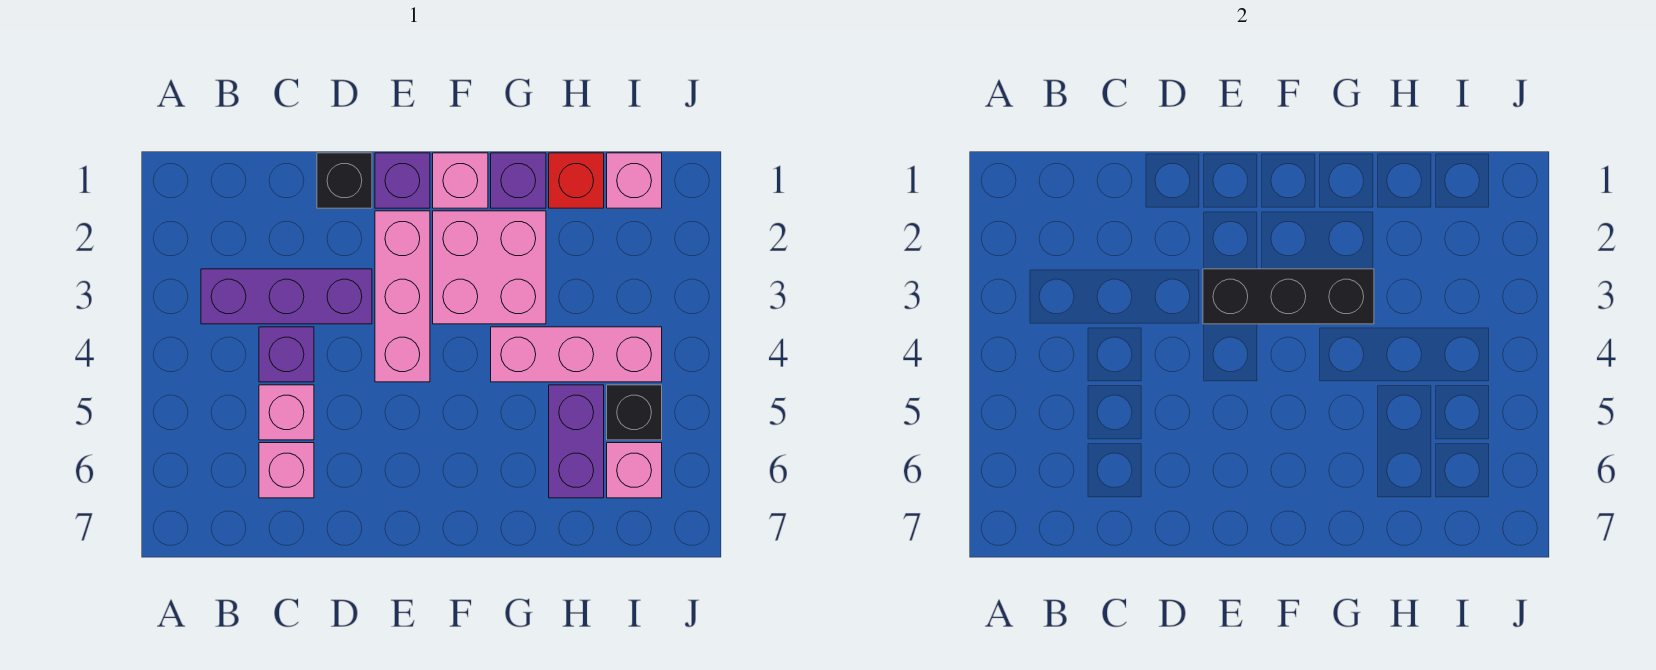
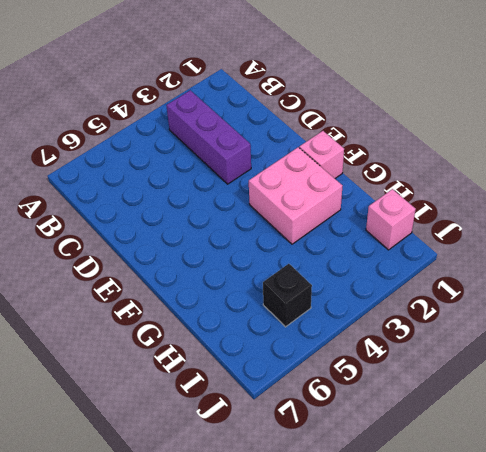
none -> purple brick C4 level 1
none -> pink brick C5 level 1
none -> pink brick C6 level 1

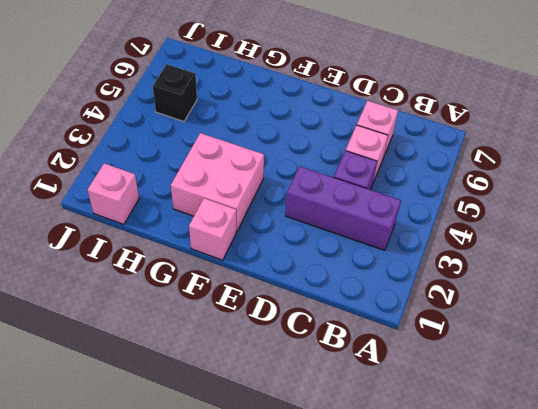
none -> black brick D1 level 1
none -> purple brick E1 level 1
none -> pink brick E2:E4 level 1

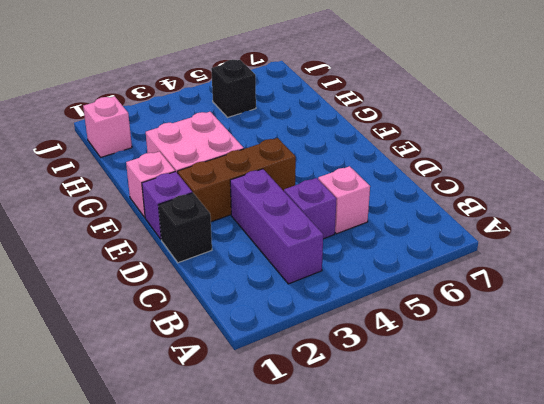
brown brick E2:E4 level 1 -> pink brick E2:E4 level 1
none -> pink brick C6 level 1
none -> purple brick G1 level 1
none -> pink brick G4:I4 level 1

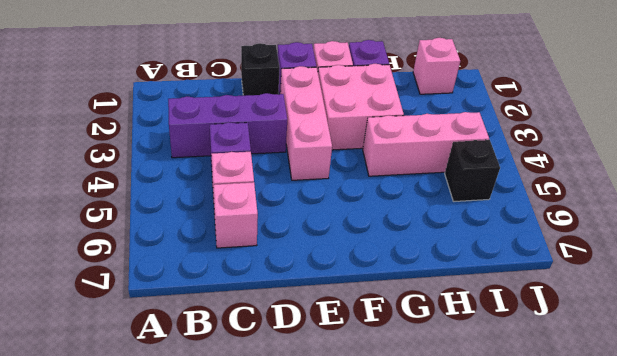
none -> red brick H1 level 1
none -> purple brick H5:H6 level 1
none -> pink brick I6 level 1

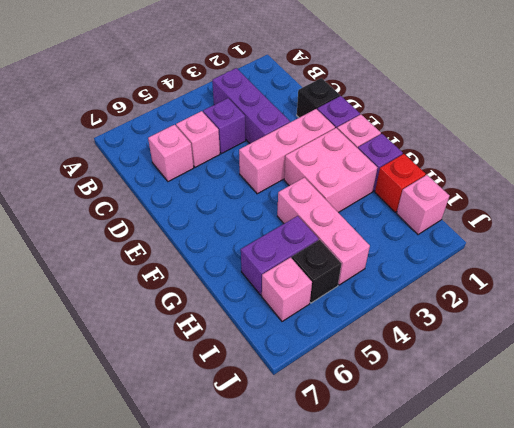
none -> black brick E3:G3 level 2

